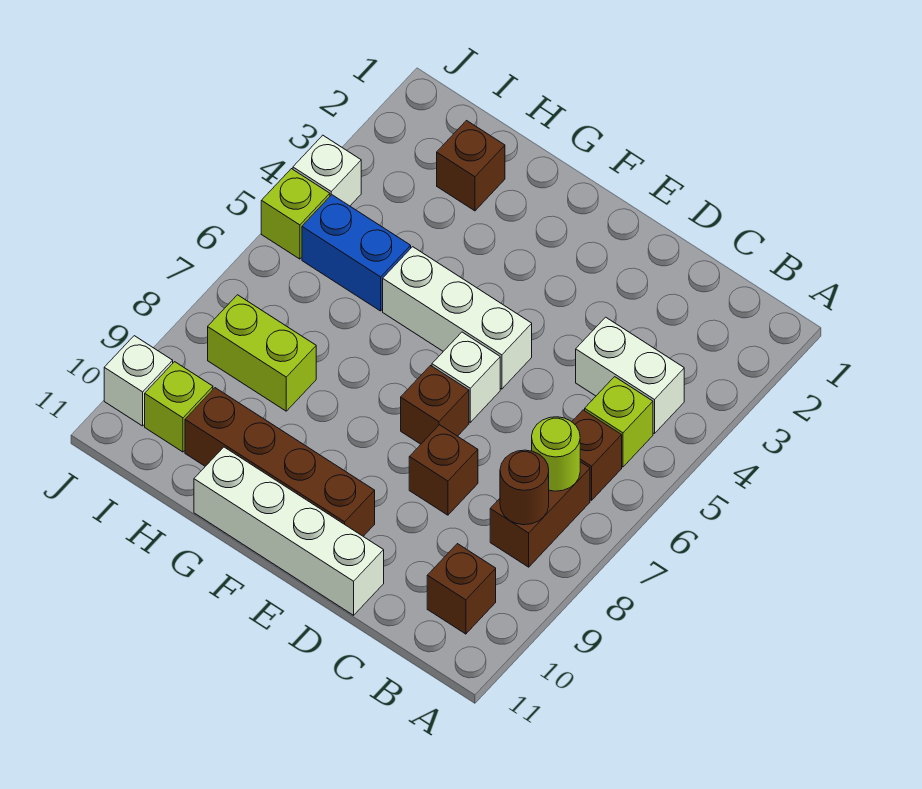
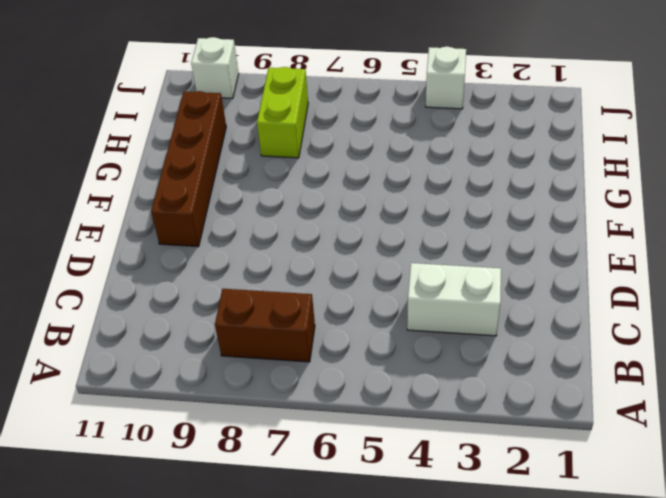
white brick C3:C4 level 1 -> white brick B4:C4 level 1
none -> lime brick B5 level 1
none -> brown brick B6 level 1
none -> brown brick B10 level 1

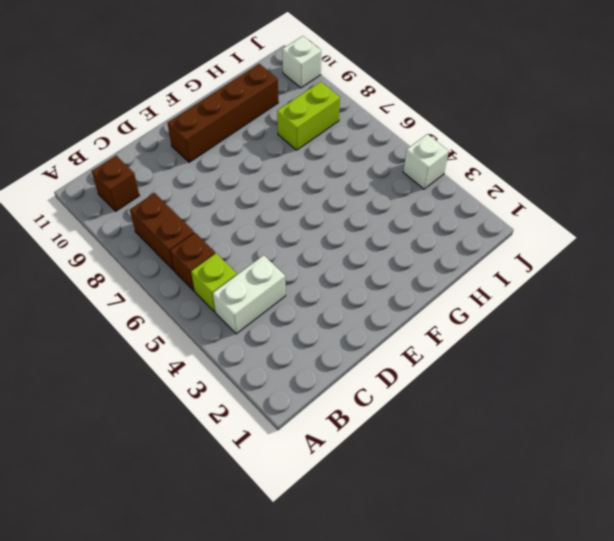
none -> brown brick D8 level 1
none -> white brick D11:G11 level 1
none -> white brick E5:G5 level 1

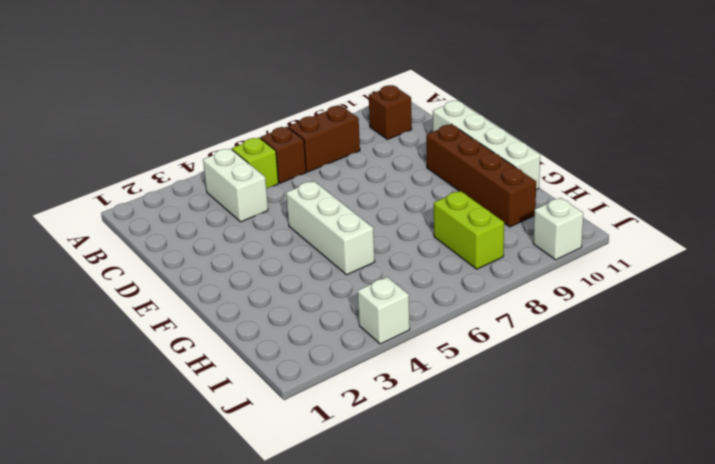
none -> brown brick D8 level 1
none -> white brick E6 level 1
none -> brown brick E7 level 1

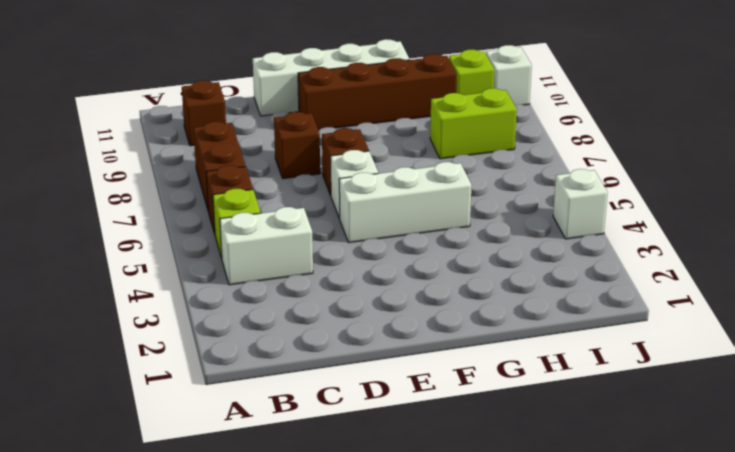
none -> brown brick H2 level 1
none -> blue brick H5:I5 level 1
none -> lime brick J5 level 1

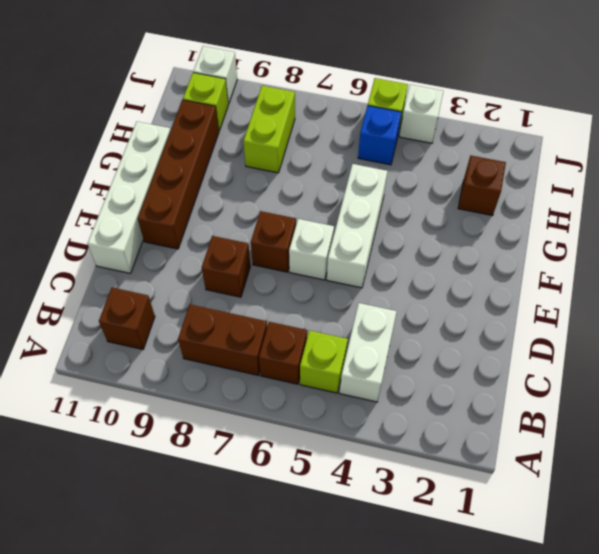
blue brick I5 level 1 -> blue brick H5:I5 level 1
none -> lime round brick B7 level 2
none -> brown round brick B8 level 2

